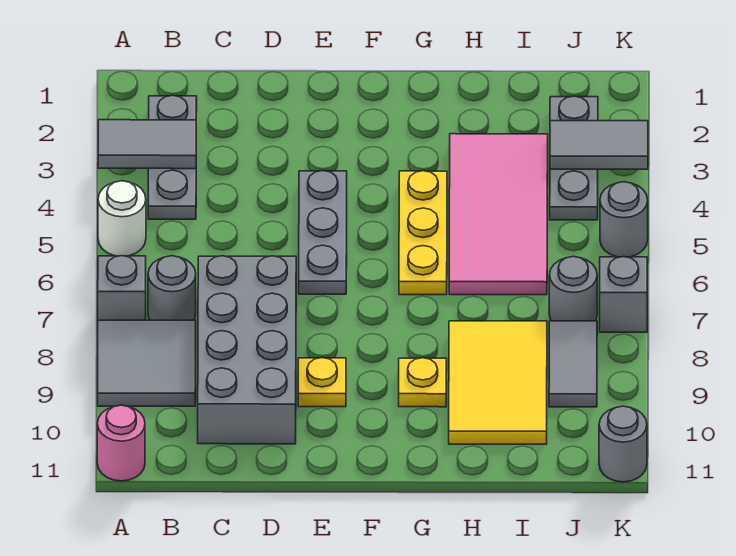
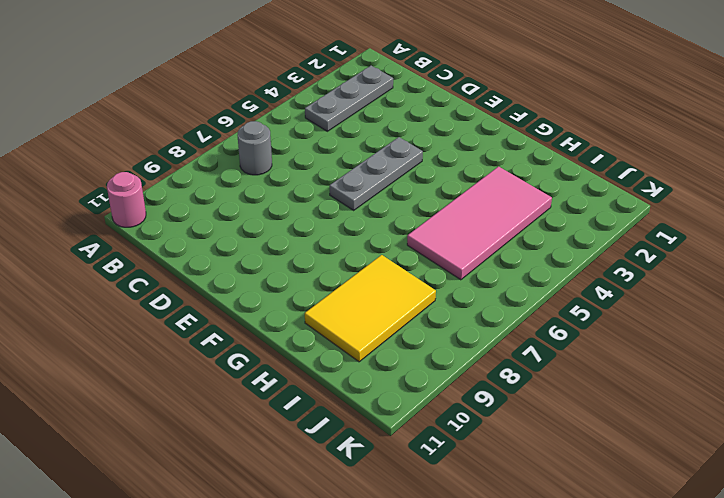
none -> white round brick A5 level 1
none -> grey brick A7 level 1
none -> grey tile A8:B9 level 1

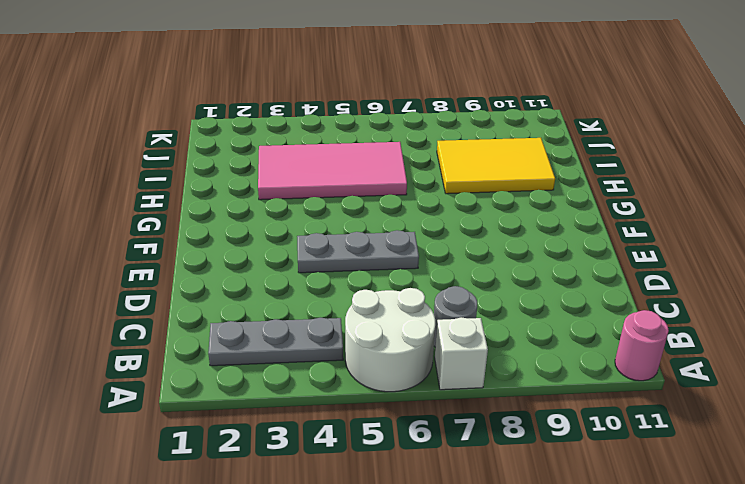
white round brick A5:B6 level 1 -> white round brick A5 level 1
white brick A7 level 1 -> grey brick A7 level 1
none -> grey tile A8:B9 level 1
none -> grey brick C7:D10 level 1
none -> yellow plate E9 level 1

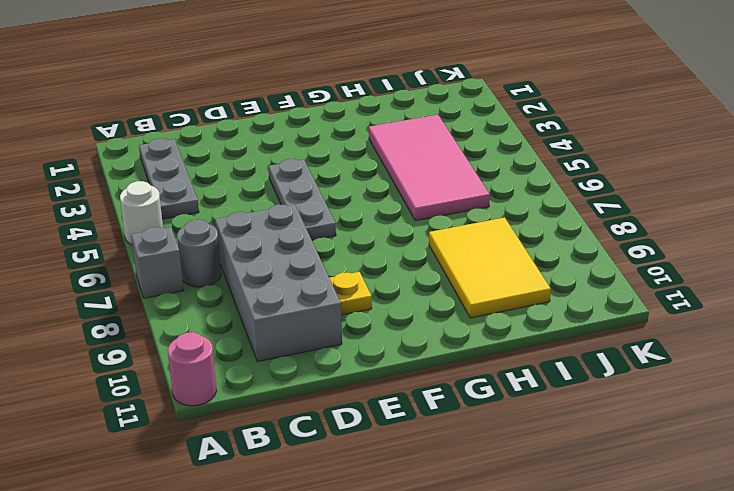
none -> grey tile A8:B9 level 1
none -> yellow plate G4:G6 level 1
none -> yellow plate G9 level 1

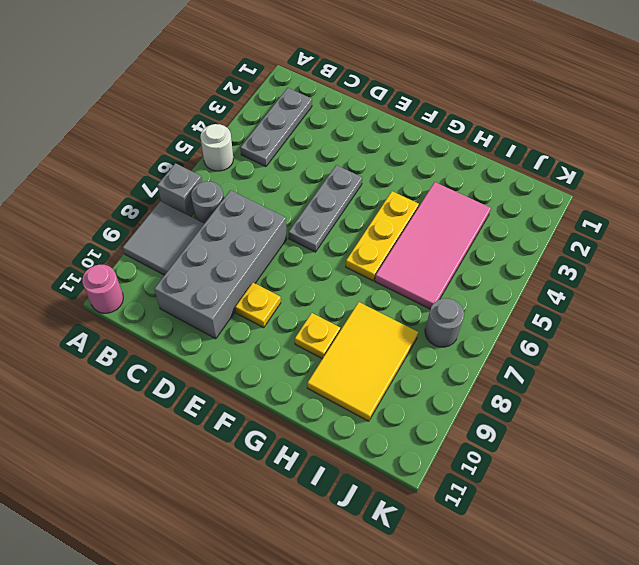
none -> grey plate J2:J4 level 1
none -> grey tile J8:J9 level 1
none -> grey round brick K5 level 1

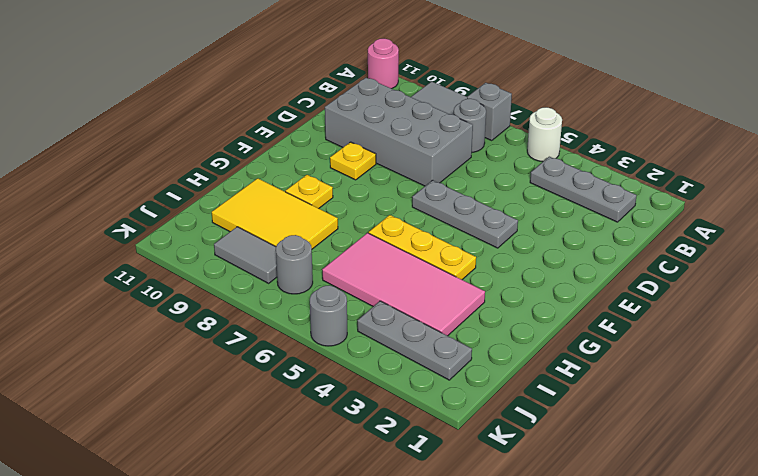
none -> grey brick K7 level 1
none -> grey round brick K11 level 1
none -> grey tile A3:B3 level 2

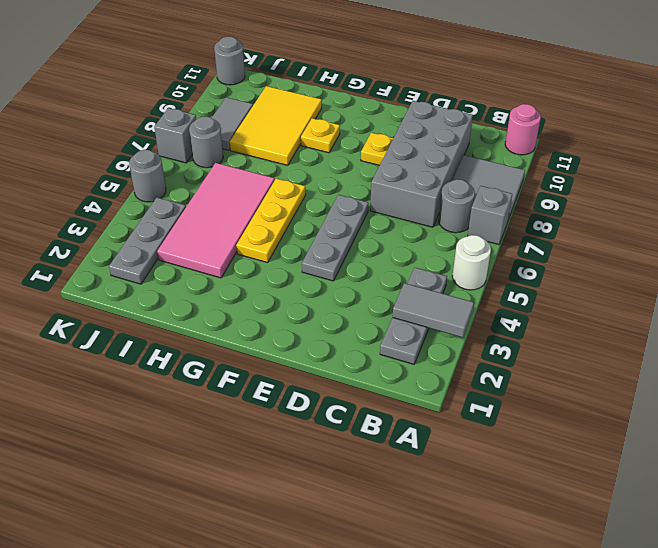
none -> grey tile J3:K3 level 2

